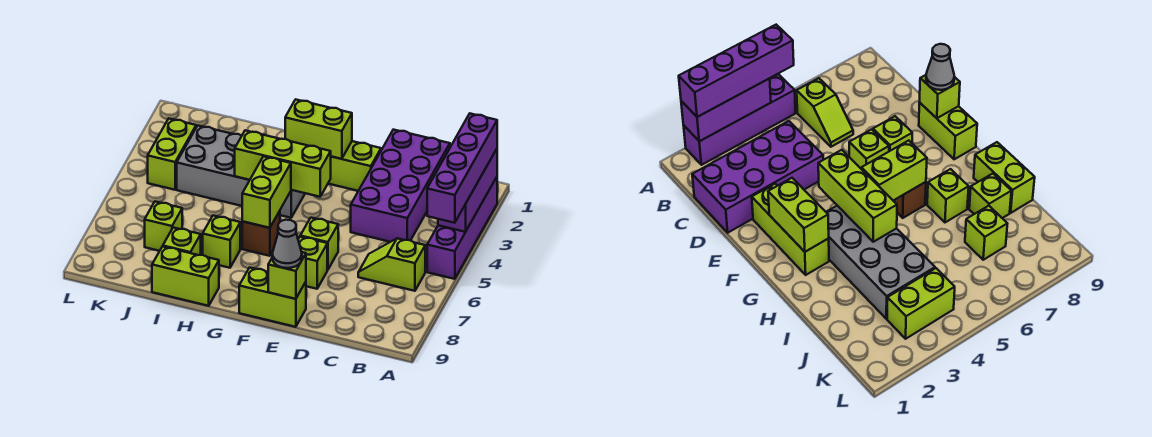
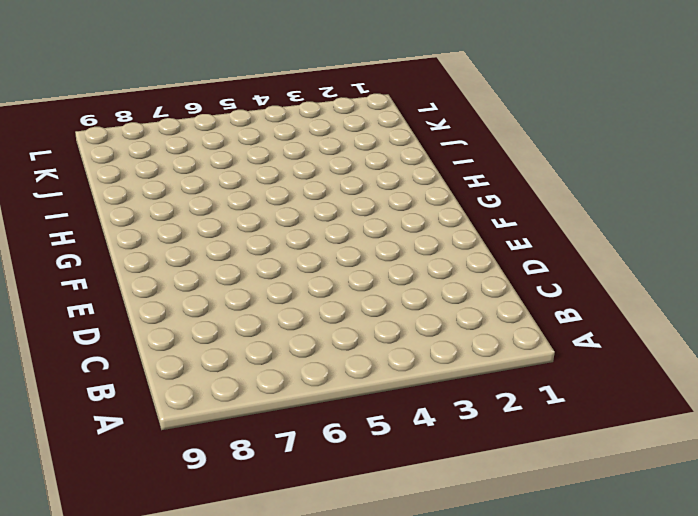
none -> purple brick A2:A5 level 1
none -> lime slope B6:C6 level 1 top B
none -> purple brick C1:D4 level 1

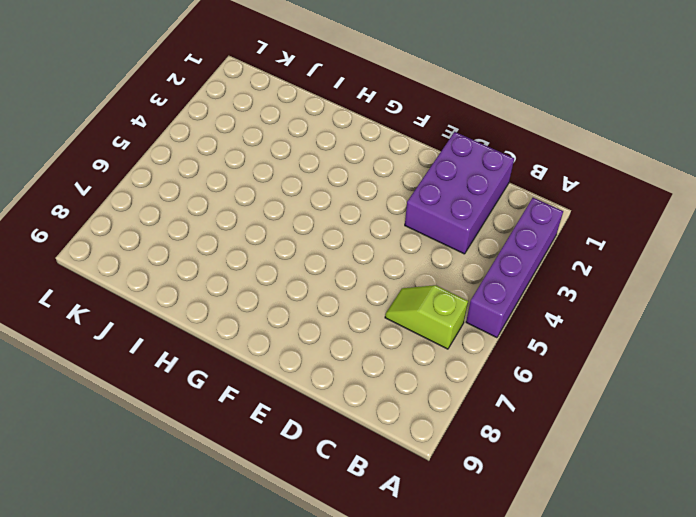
purple brick C1:D3 level 1 -> purple brick C1:D4 level 1
none -> lime brick E2:G2 level 1
none -> lime brick E6 level 1
none -> lime brick E7 level 1

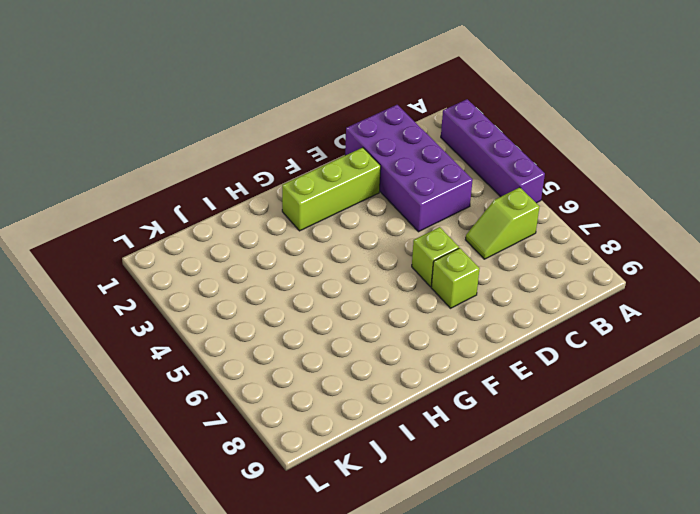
none -> lime brick E9:F9 level 1
none -> grey brick G3:J4 level 1
none -> brown brick G6 level 1

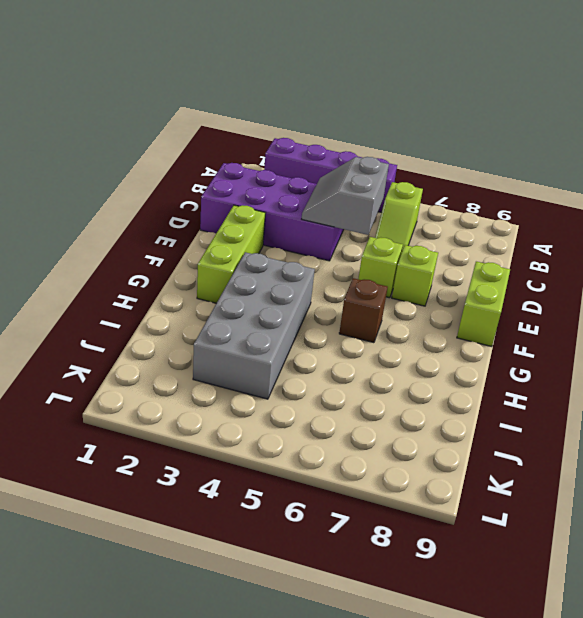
grey slope C4:D5 level 2 top 5 -> none
none -> lime brick H7 level 1
none -> lime brick H9:I9 level 1
none -> lime brick I8 level 1

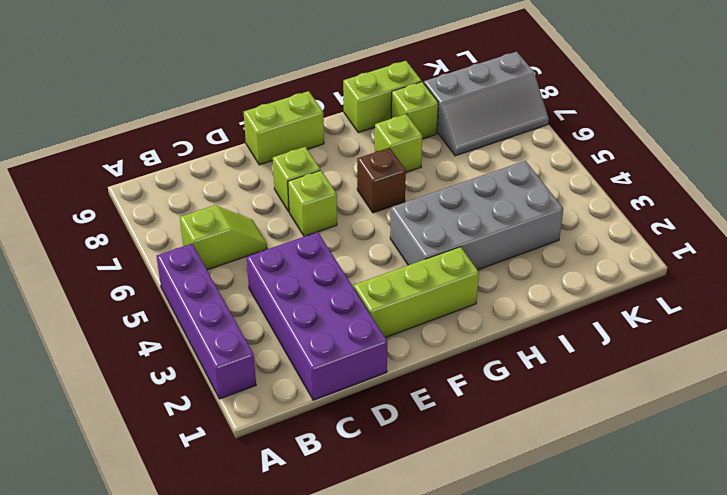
grey slope J7:L8 level 1 top 8 -> lime brick J7 level 1
none -> lime brick K3:K4 level 1
none -> purple brick A2:A4 level 2
none -> lime brick E9 level 2

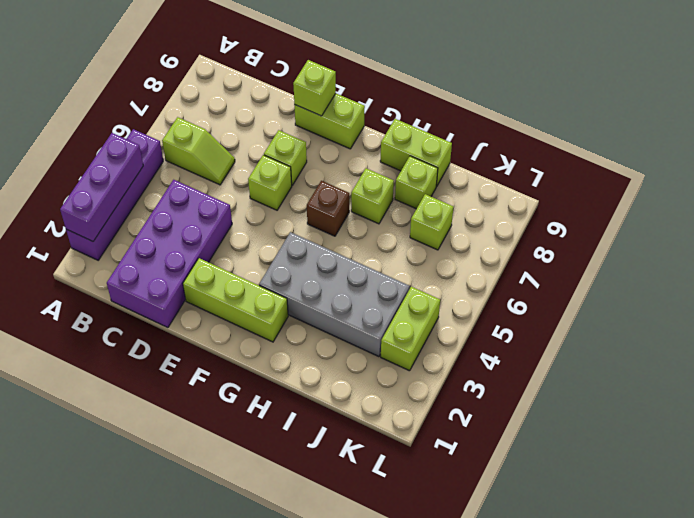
none -> lime brick F2:G2 level 2
none -> lime brick F4:H4 level 2
none -> lime brick G5:G6 level 2

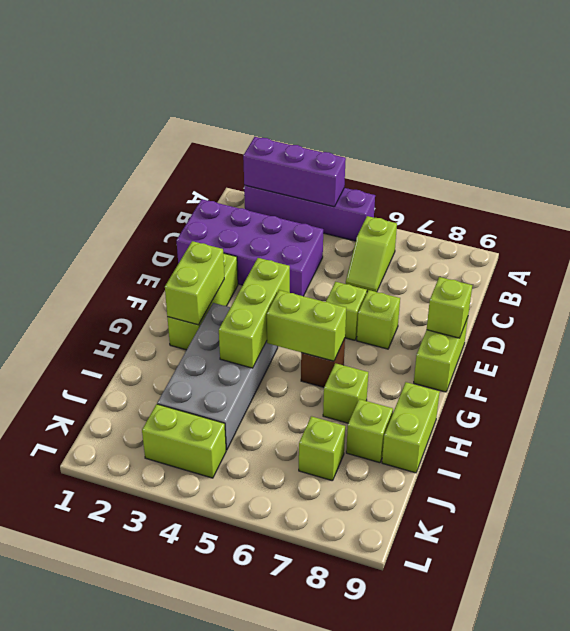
none -> purple brick A2:A5 level 3
none -> grey cone E9 level 3

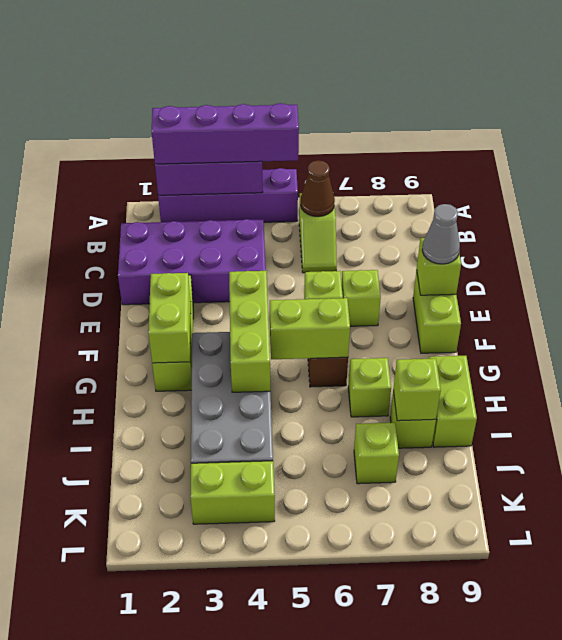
brown cone B6 level 2 -> none
lime brick I8 level 2 -> none

